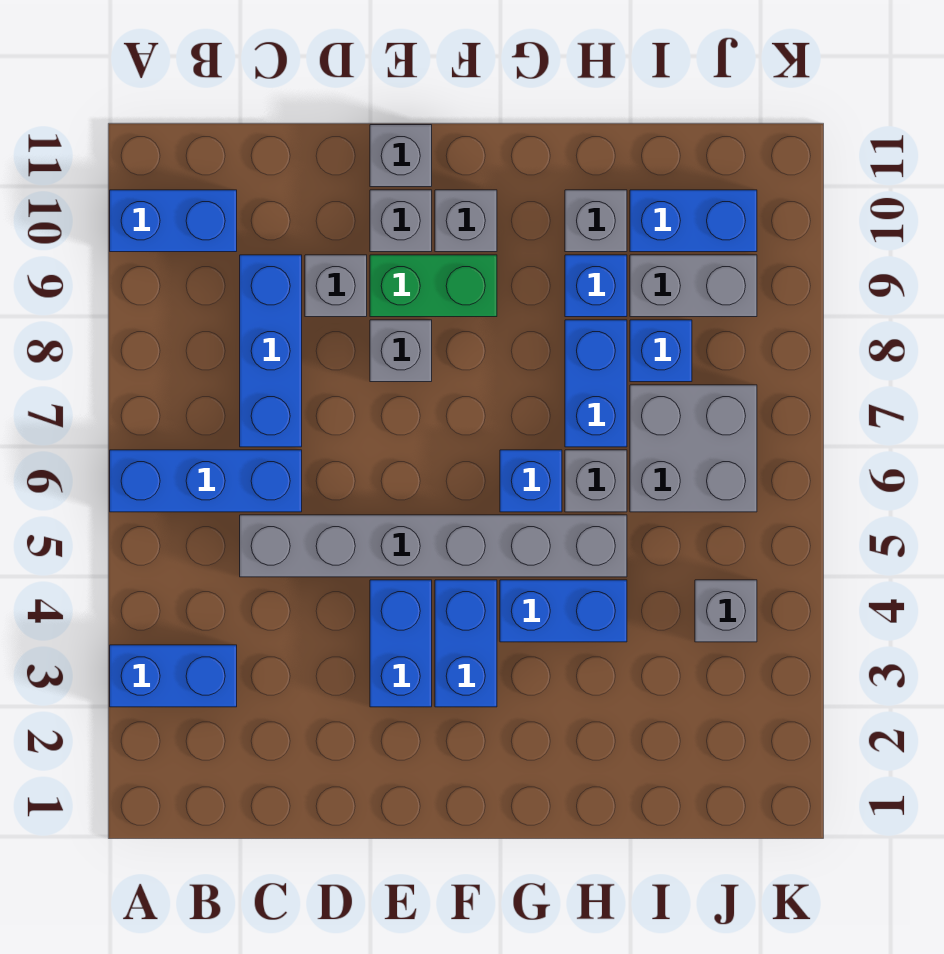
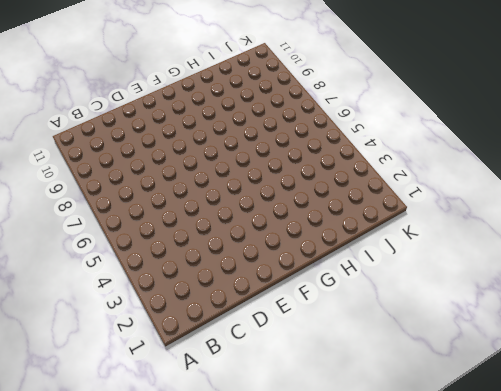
none -> blue brick A3:B3 level 1
none -> blue brick A6:C6 level 1
none -> blue brick A10:B10 level 1

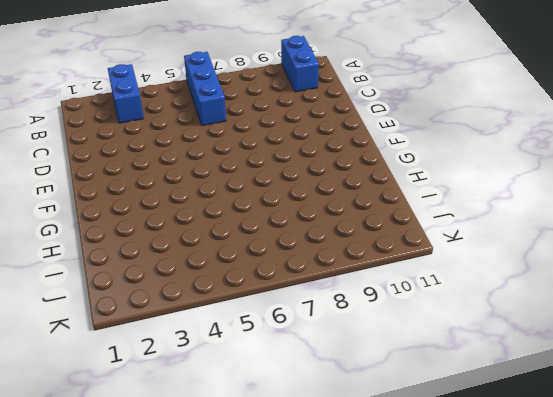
none -> grey brick C5:H5 level 1
none -> blue brick C7:C9 level 1
none -> grey brick D9 level 1

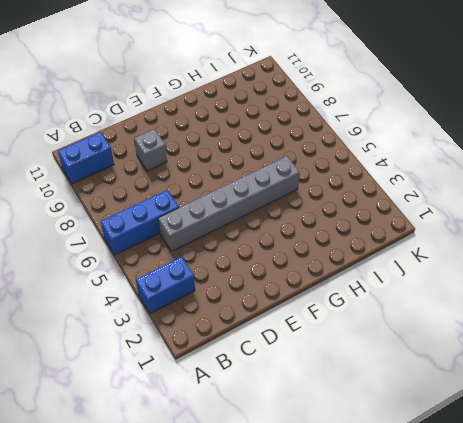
none -> blue brick C7:C9 level 1
none -> blue brick E3:E4 level 1
none -> grey brick E8 level 1

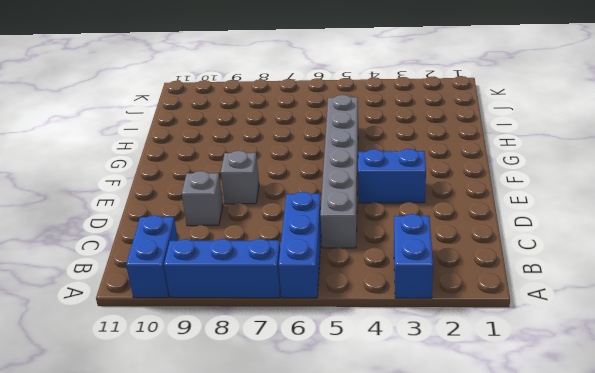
blue brick A7:A9 level 1 -> blue brick C7:C9 level 1
none -> green brick E9:F9 level 1
none -> grey brick E10 level 1
none -> grey brick E11 level 1

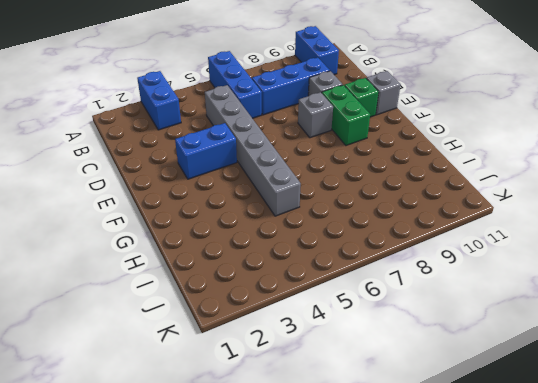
green brick E10 level 1 -> grey brick E10 level 1
none -> blue brick F3:F4 level 1
none -> grey brick F10 level 1
none -> blue brick G4:H4 level 1

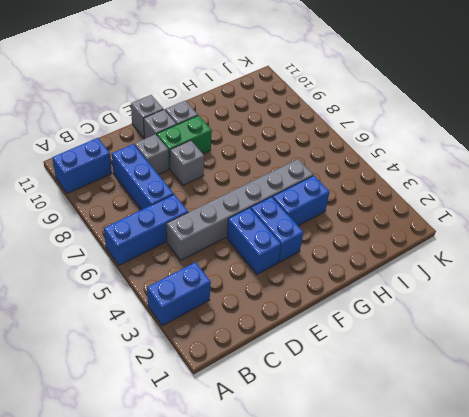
none -> blue brick G6 level 1
none -> grey brick H6 level 1
none -> blue brick H7:H8 level 1

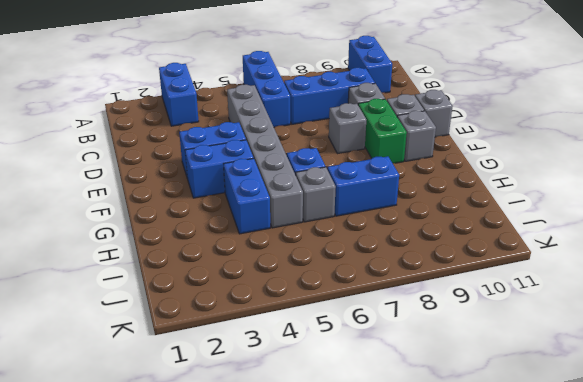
none -> blue brick H9 level 1
none -> grey brick H10 level 1
none -> grey brick I6:J7 level 1

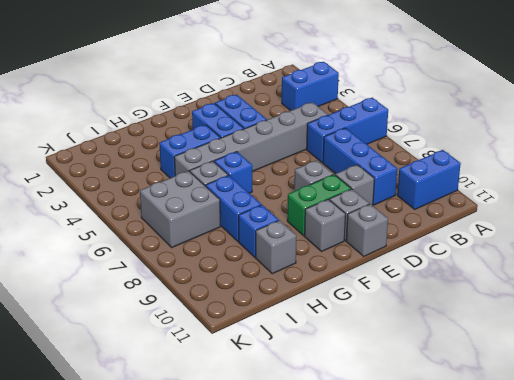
none -> blue brick I8 level 1
none -> grey brick I9:J9 level 1
none -> blue brick I10:J10 level 1

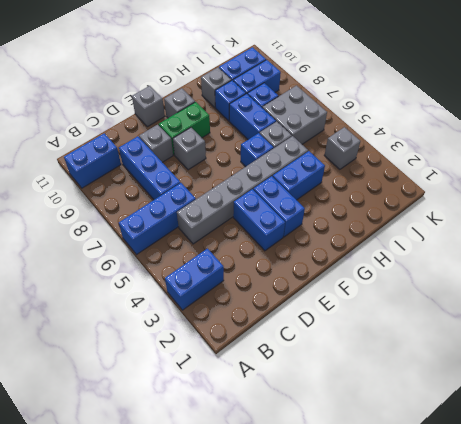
blue brick I9:J9 level 1 -> grey brick I9:J9 level 1
none -> grey brick E10 level 1

